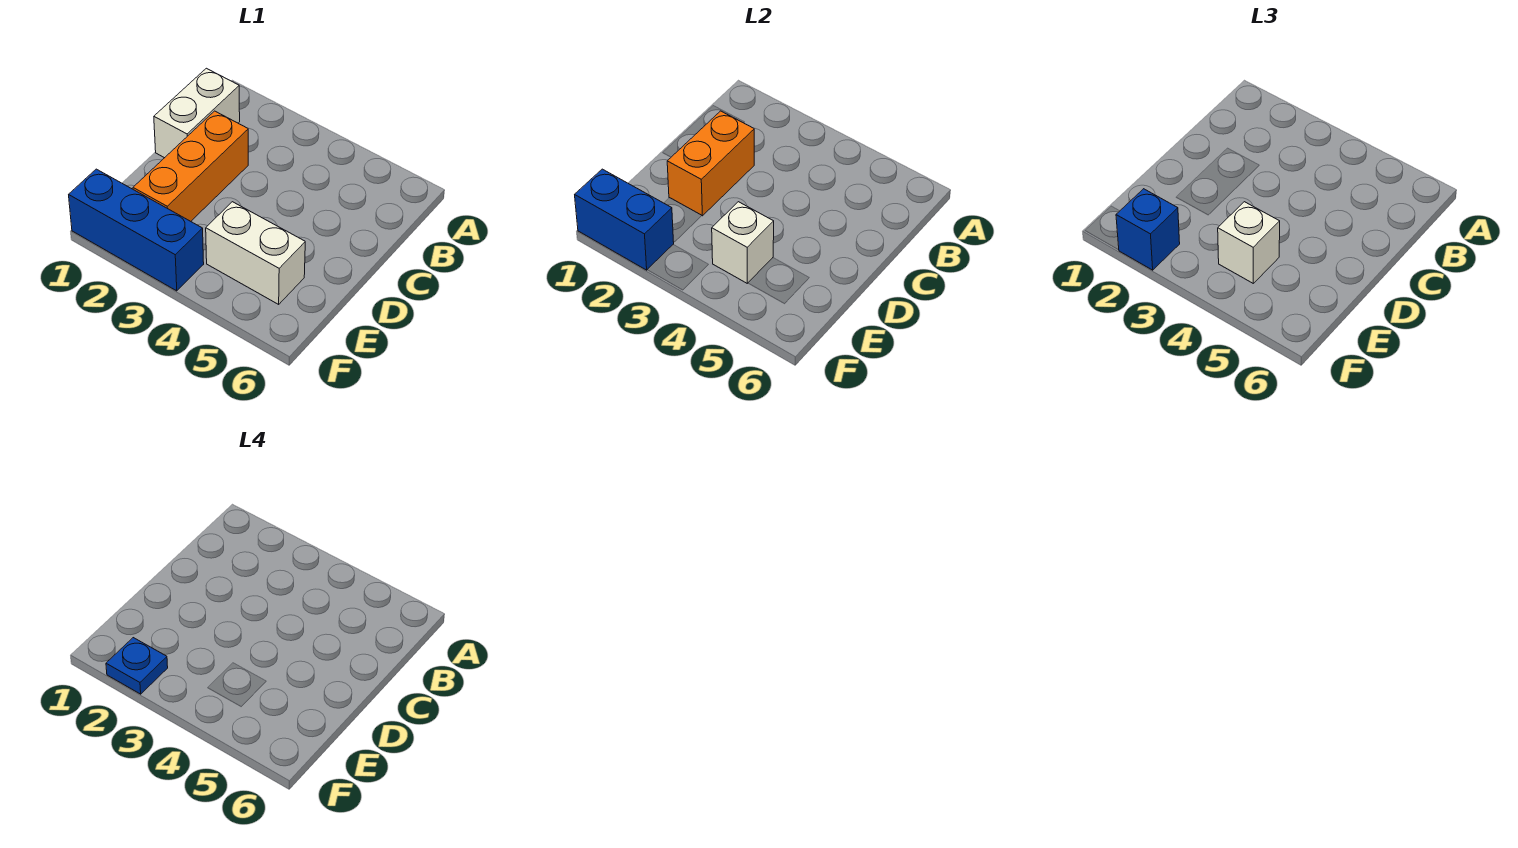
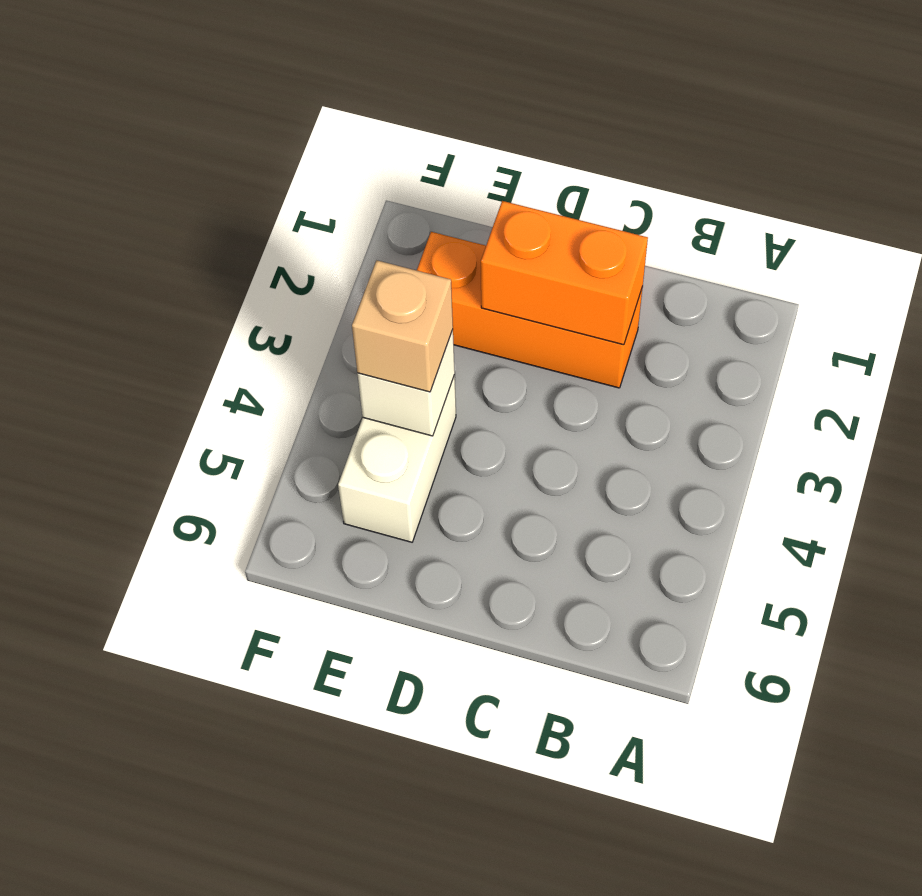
tan brick E4 level 3 -> white brick E4 level 3
none -> white brick B1:C1 level 1
none -> blue brick F1:F3 level 1

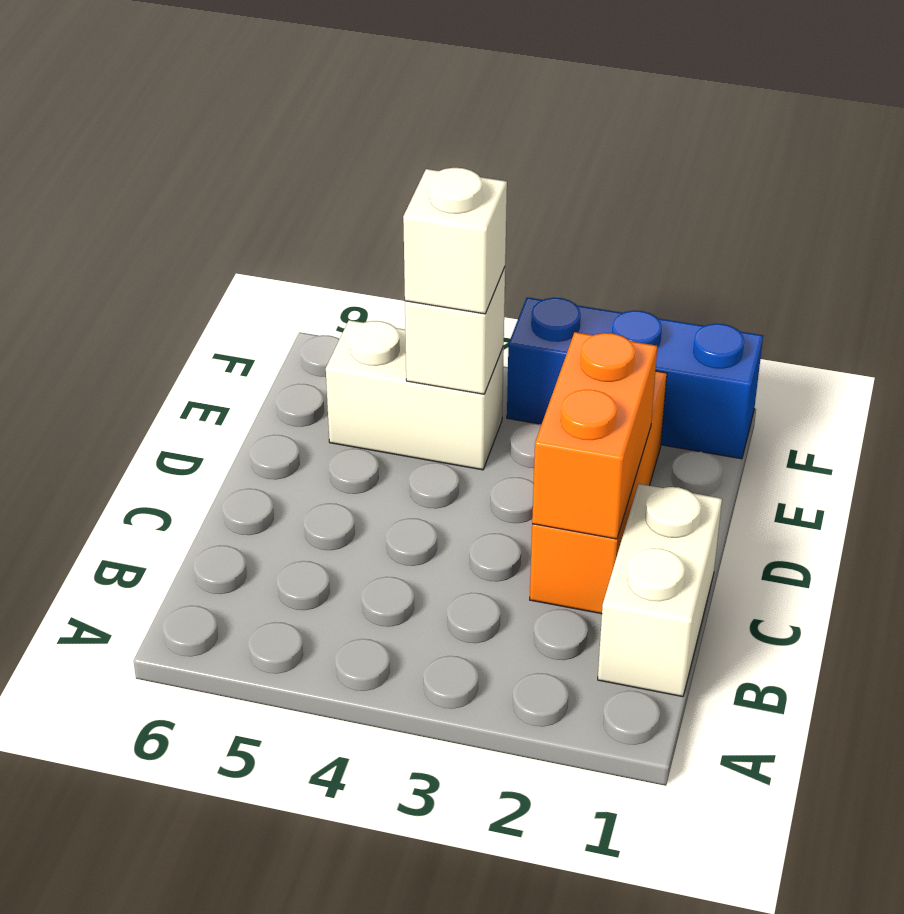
none -> blue brick F1:F2 level 2
none -> blue brick F2 level 3

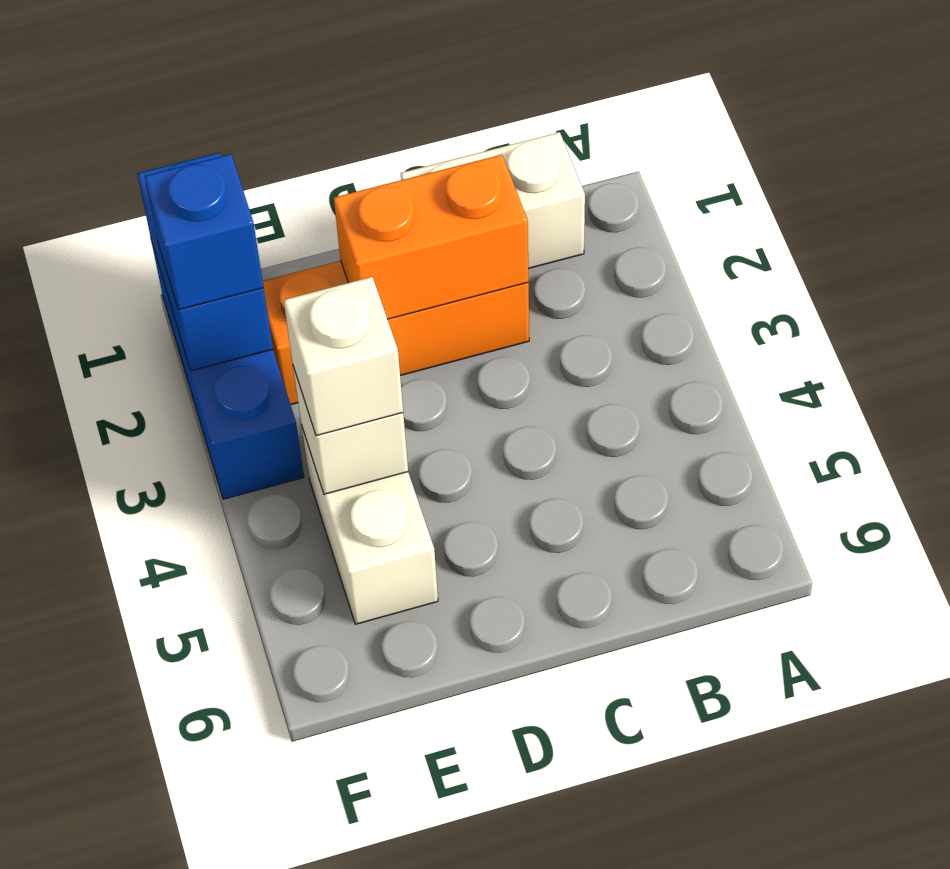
none -> blue plate F2 level 4

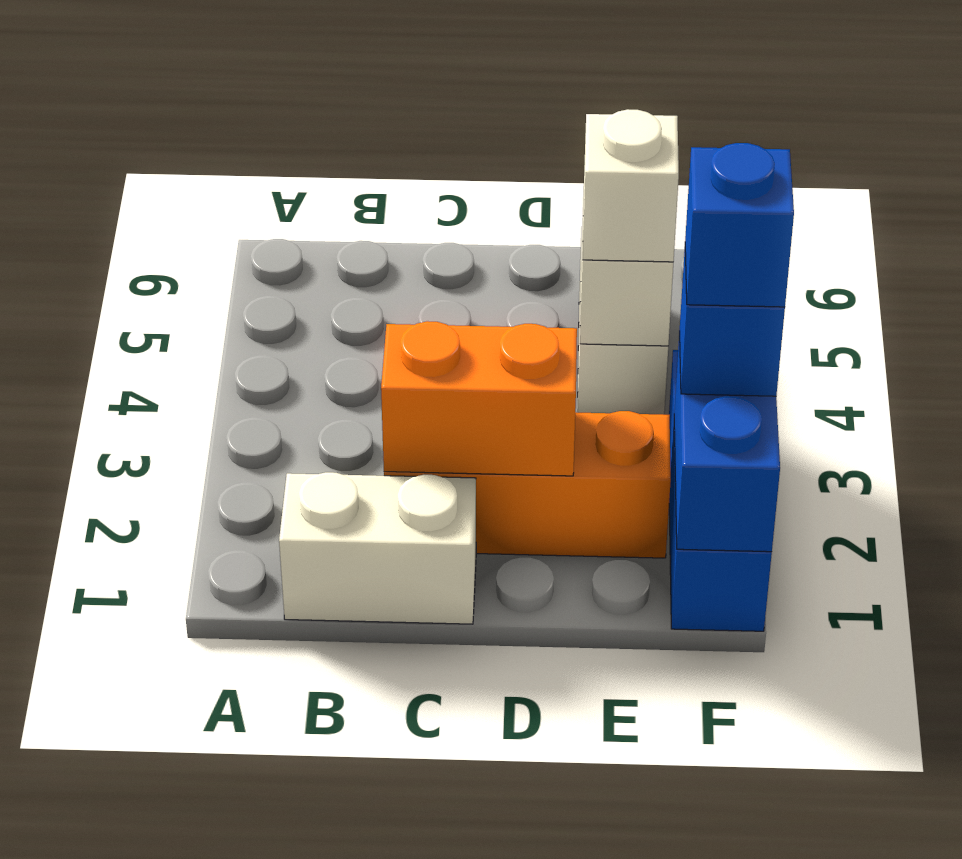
blue brick F2 level 4 -> blue plate F2 level 4

